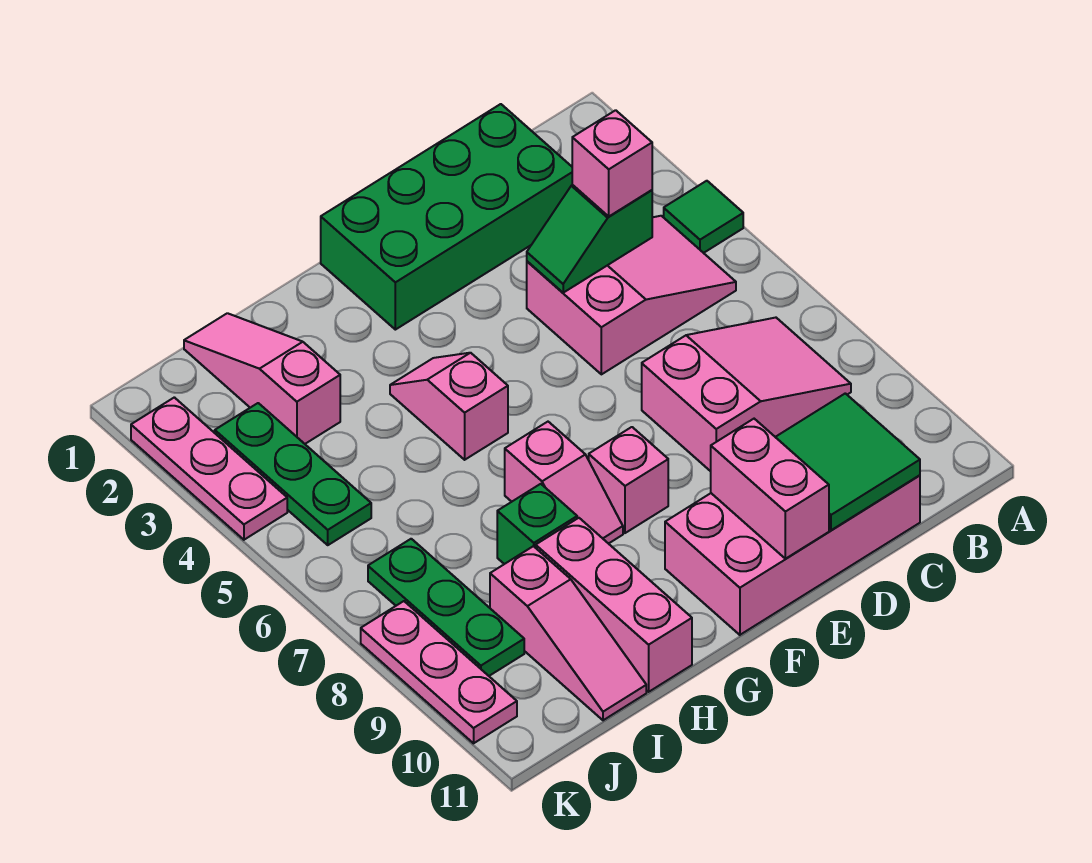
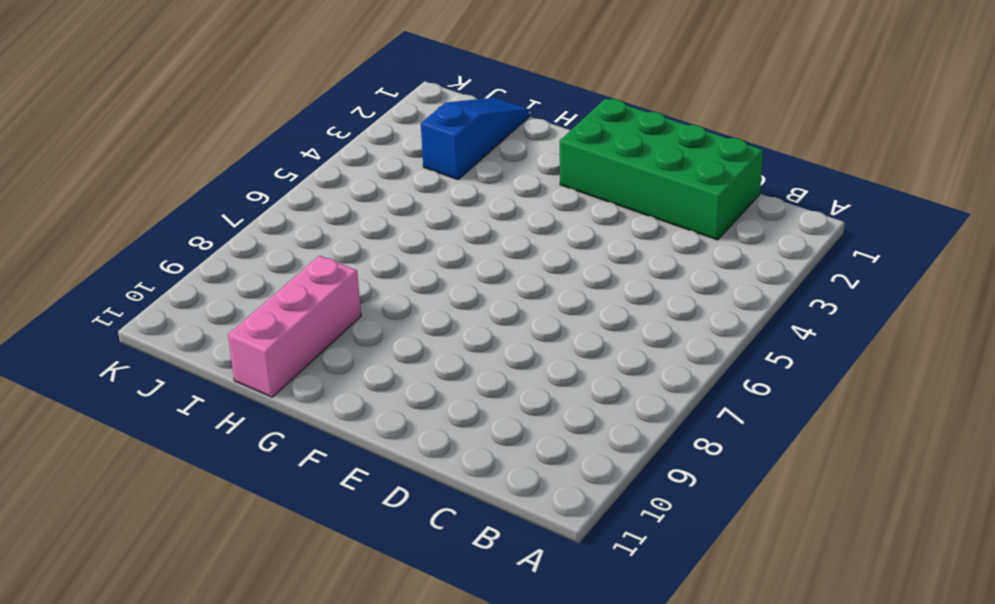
blue slope I1:I3 level 1 top 3 -> pink slope I1:I3 level 1 top 3
none -> green tile A4 level 1
none -> pink slope B4:D5 level 1 top D
none -> pink slope B7:D8 level 1 top D

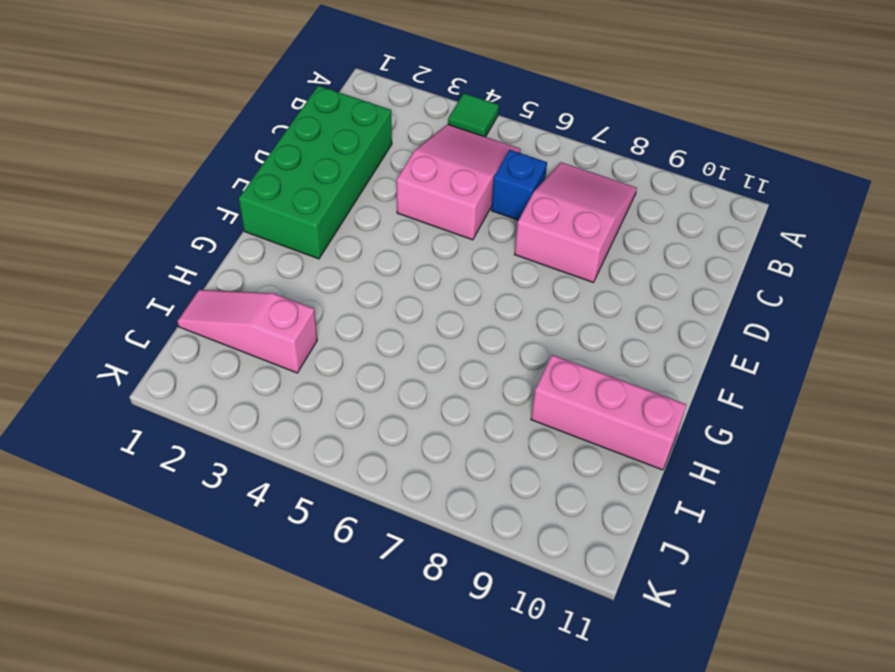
blue brick C6 level 1 -> none
none -> pink brick C10:F11 level 1
none -> pink brick F8 level 1
none -> pink slope G4:G5 level 1 top 5

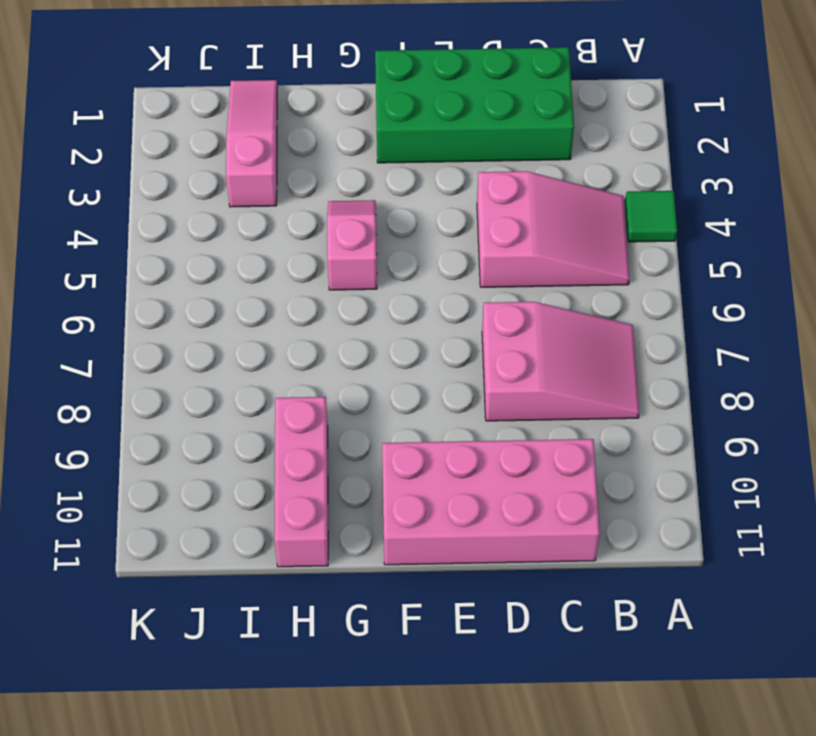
none -> pink brick F8 level 1
none -> pink slope G7:G8 level 1 top 7
none -> green brick H8 level 1

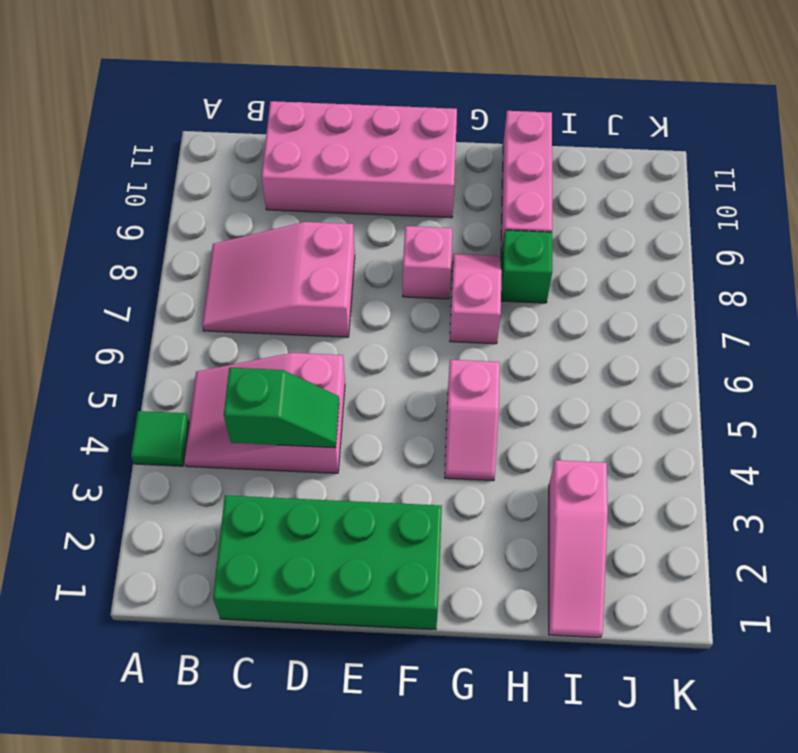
none -> pink slope I9:I11 level 1 top 9
none -> green plate J3:J5 level 1
none -> green plate J7:J9 level 1

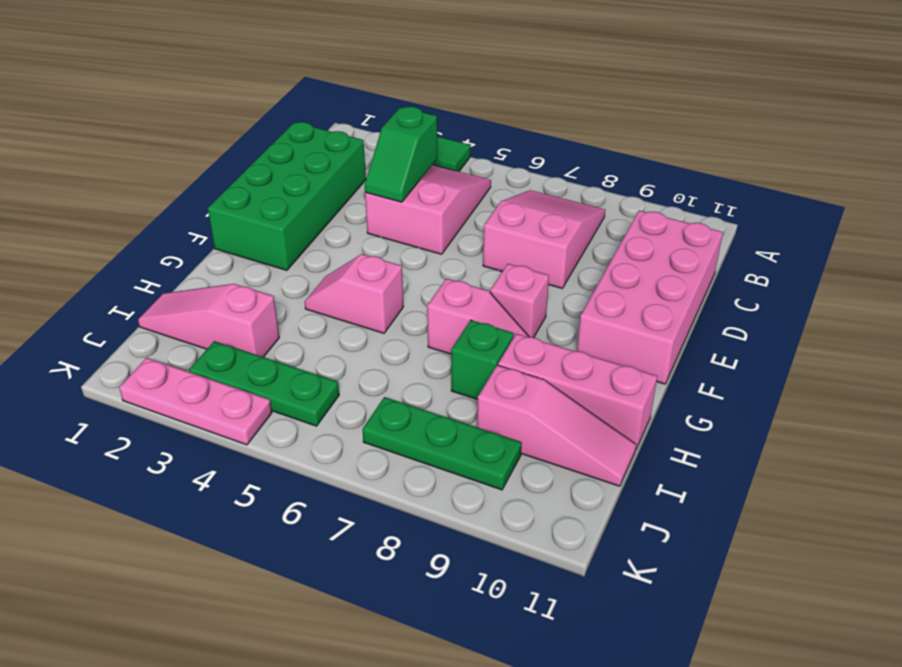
none -> pink plate K8:K10 level 1
none -> green tile C10:D11 level 2
none -> pink brick E10:E11 level 2

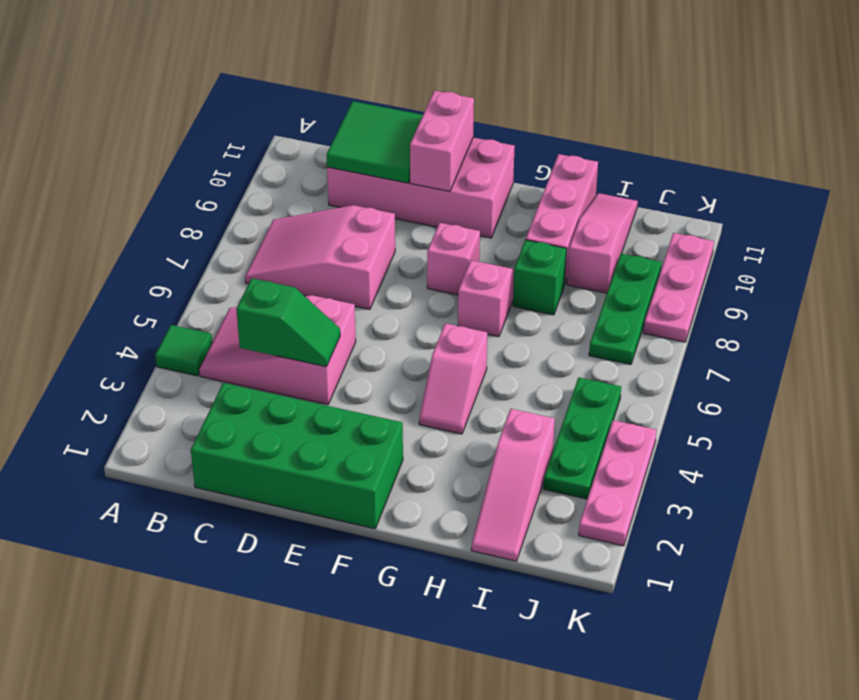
none -> pink brick C4 level 3

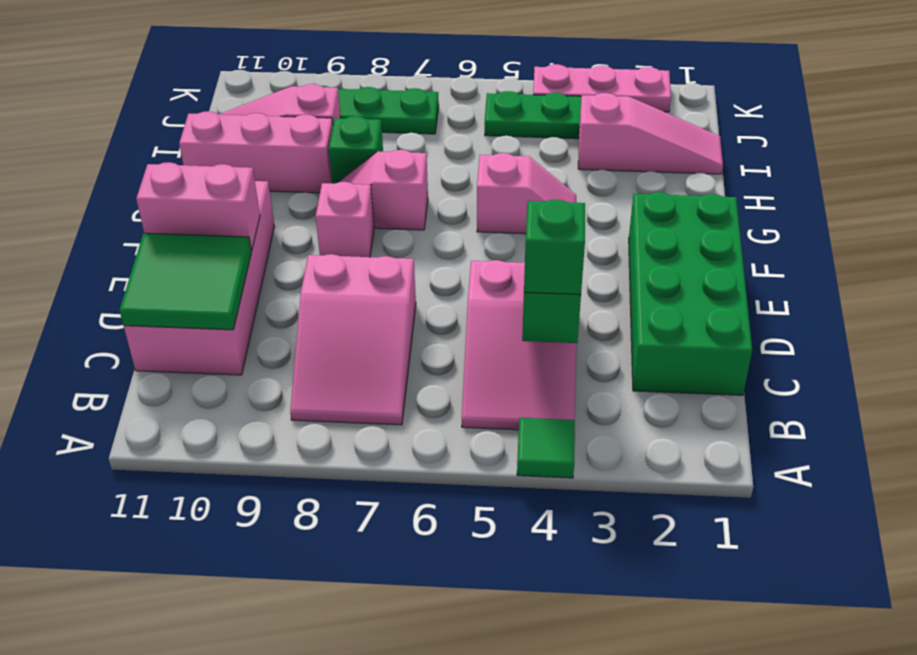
green brick C4 level 3 -> pink brick C4 level 3
none -> pink plate K8:K10 level 1

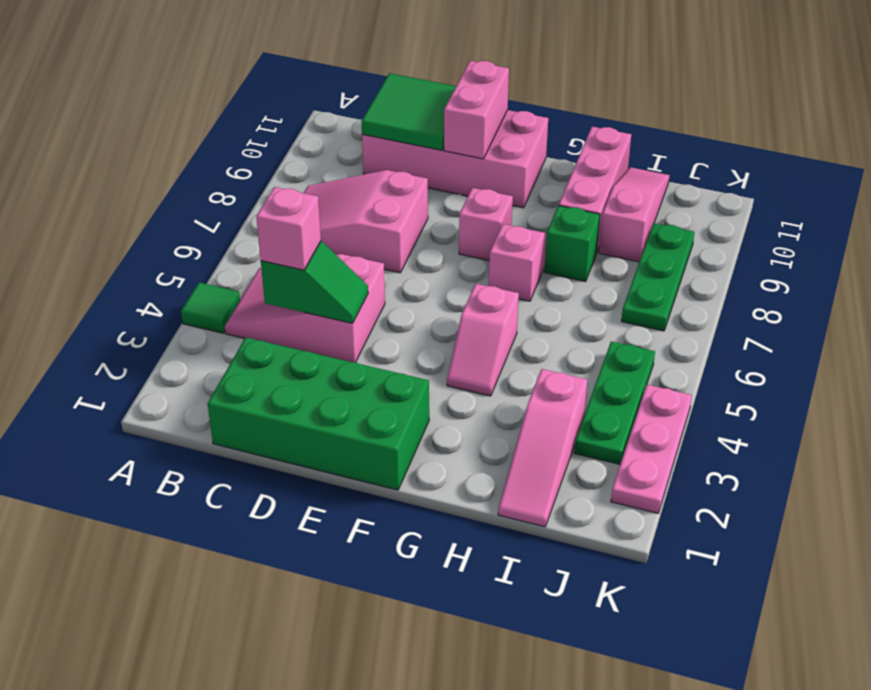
none -> pink plate K8:K10 level 1

